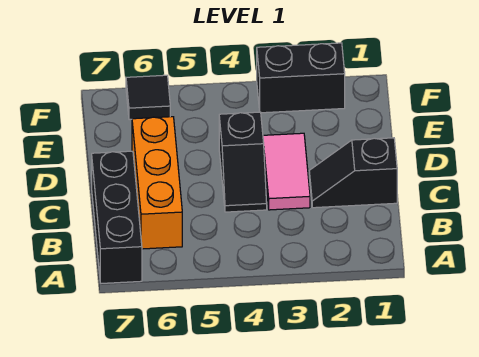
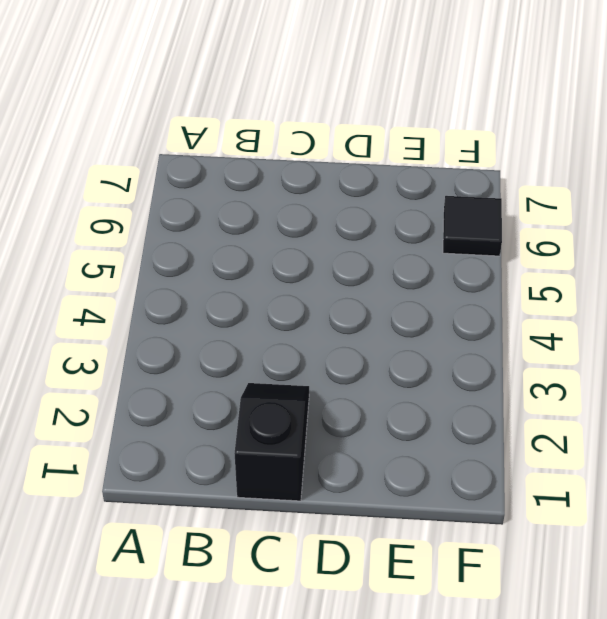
none -> black brick A7:C7 level 1
none -> orange brick B6:D6 level 1

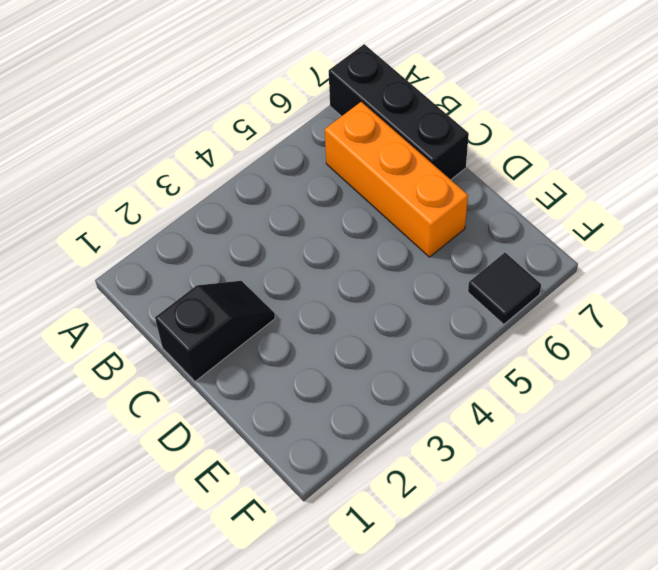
none -> pink tile C3:D3 level 1
none -> black slope C4:D4 level 1 top D

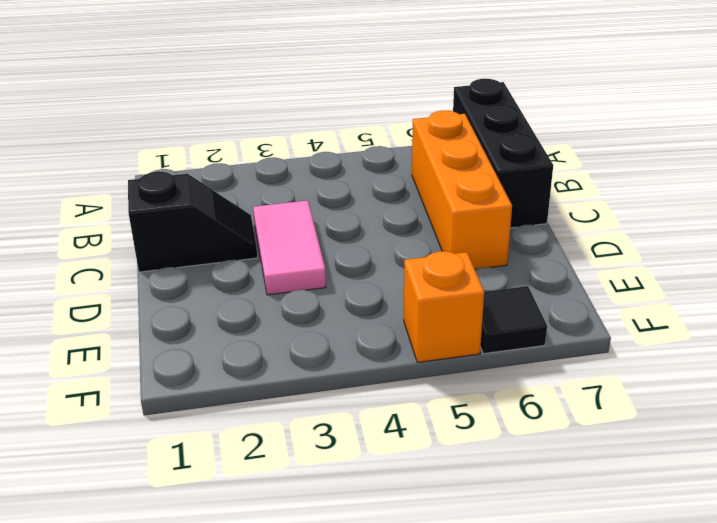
orange brick F5 level 1 -> none
none -> black slope C4:D4 level 1 top D
none -> black brick F2:F3 level 1

